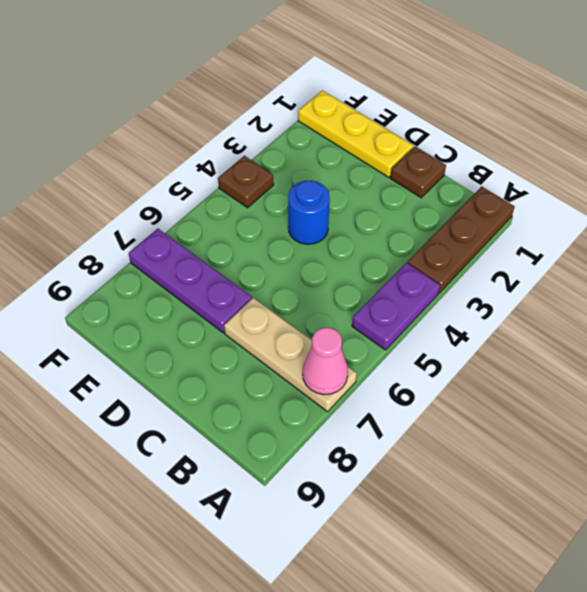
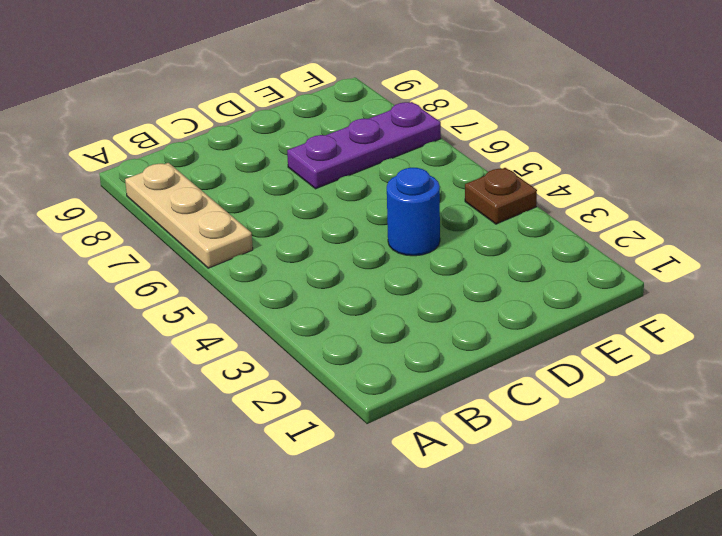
tan plate A6:A8 level 1 -> tan plate A7:C7 level 1
none -> brown plate A1:A3 level 1
none -> purple plate A4:A5 level 1

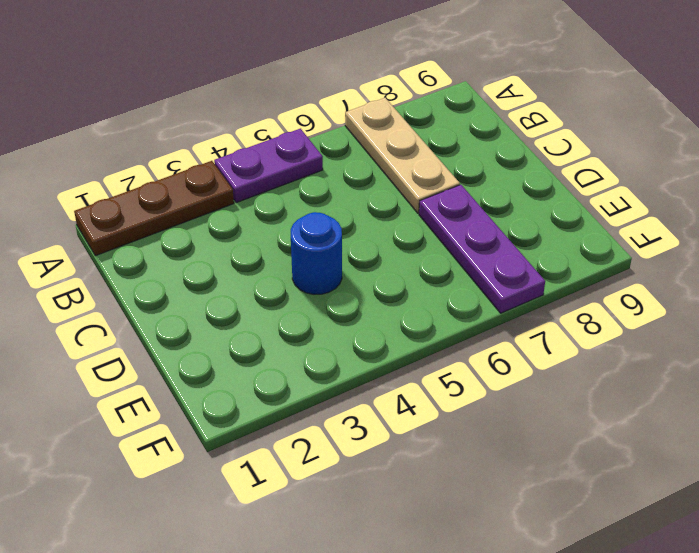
none -> brown plate C1 level 1
none -> yellow plate D1:F1 level 1

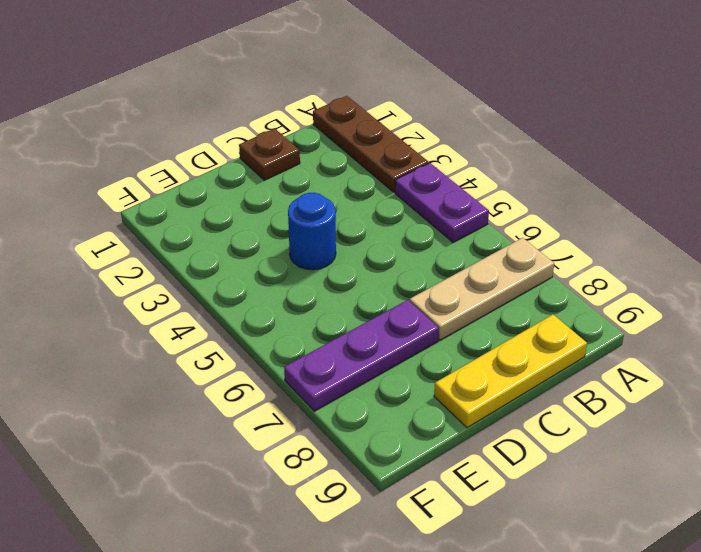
yellow plate B9:D9 level 1 -> yellow plate D1:F1 level 1
none -> brown plate F4 level 1
none -> pink cone A7 level 2

